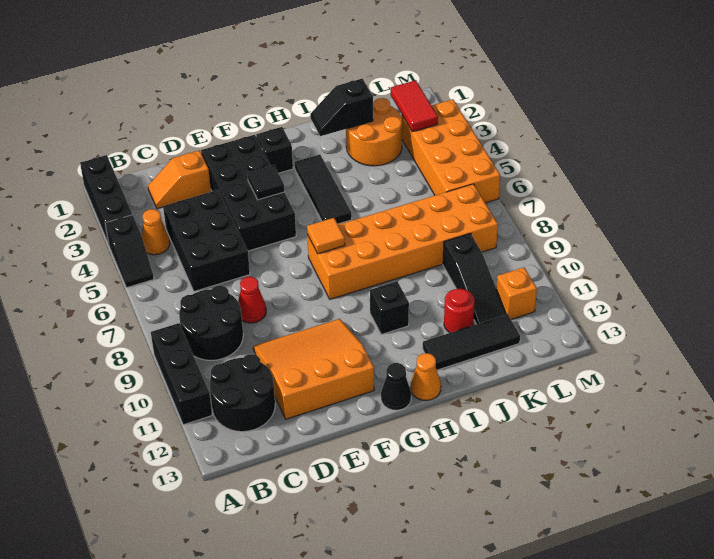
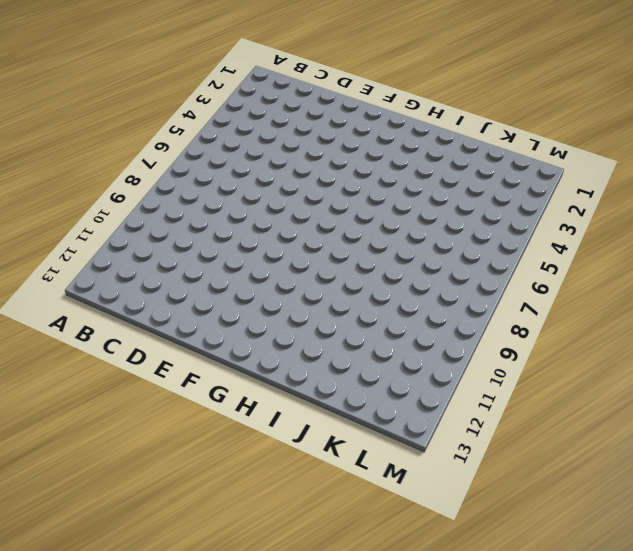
none -> black brick A1:A3 level 1
none -> black slope A4:A5 level 1 top 4
none -> black brick A9:A11 level 1

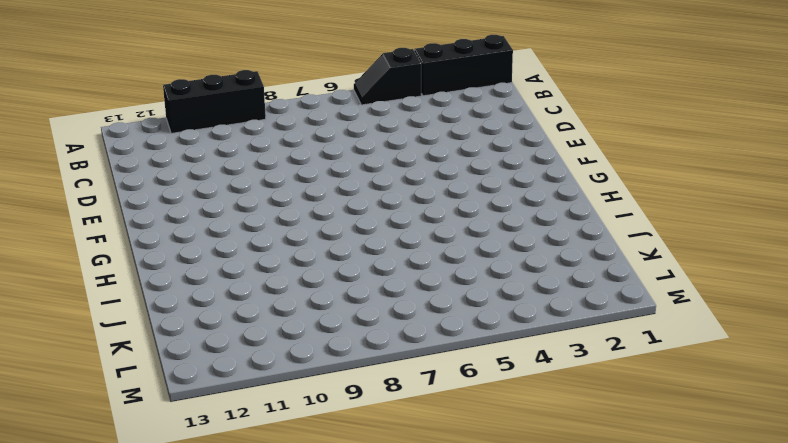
none -> orange cone B4 level 1
none -> black round brick B8:C9 level 1
none -> black round brick B11:C12 level 1

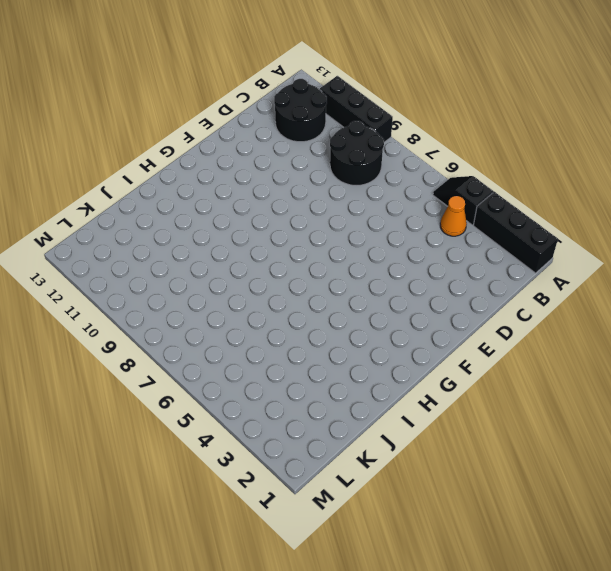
none -> orange slope C2:D2 level 1 top D
none -> black brick C4:D6 level 1
none -> red cone D8 level 1

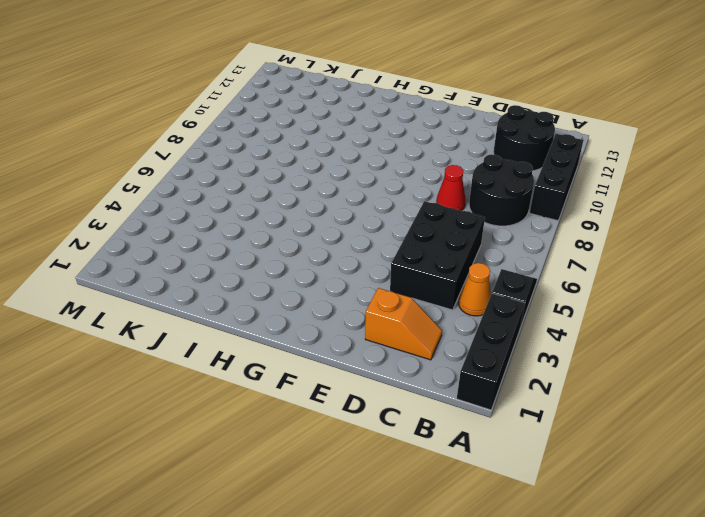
none -> orange slope D10:F12 level 1 top 12
none -> black brick E2:F5 level 1
none -> black brick G2 level 1

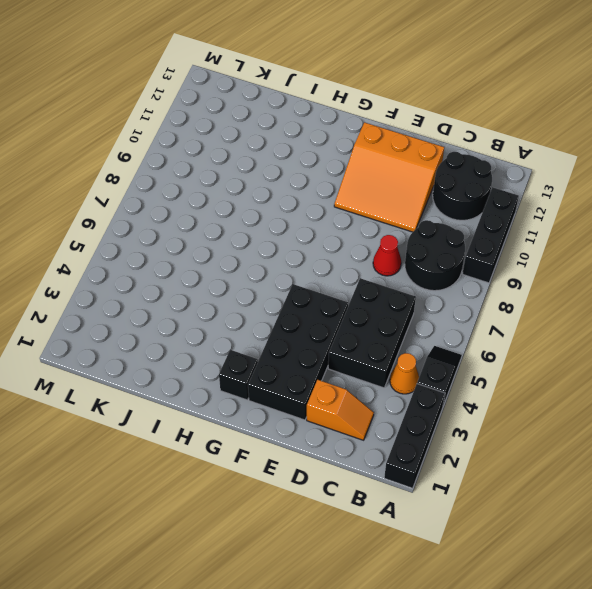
none -> orange brick G7:L8 level 1
none -> black cone G13 level 1
none -> black tile H3:H5 level 1

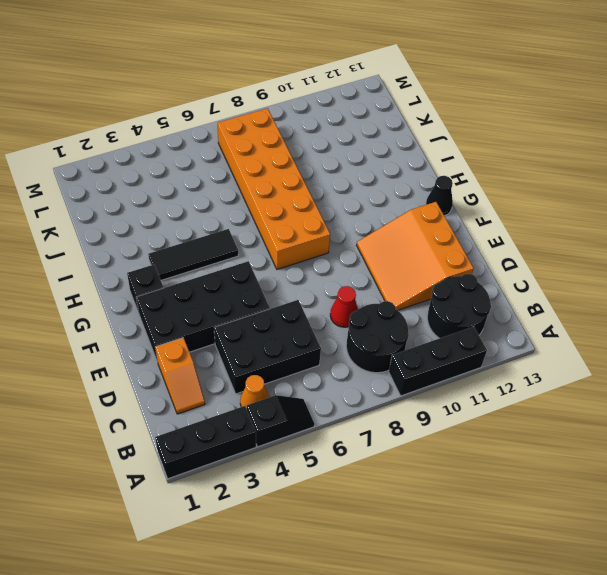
none -> black brick H10 level 1
none -> orange cone H13 level 1
none -> black tile I12:K12 level 1

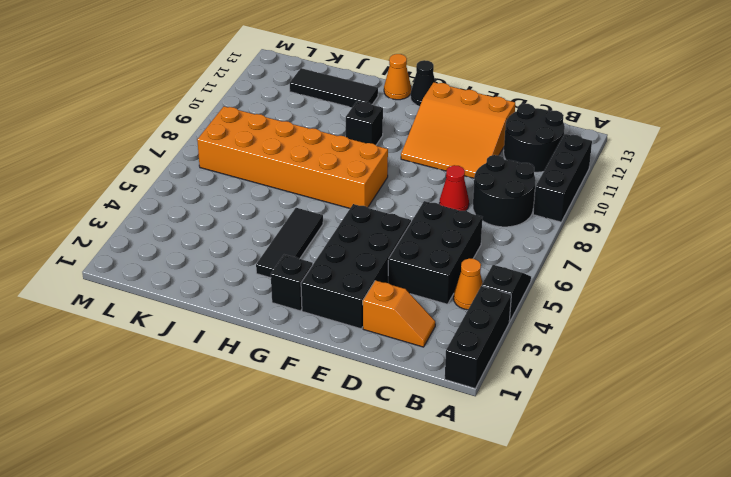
none -> orange round brick J2:K3 level 1
none -> red round brick J11 level 1
none -> black slope K9:K11 level 1 top 9

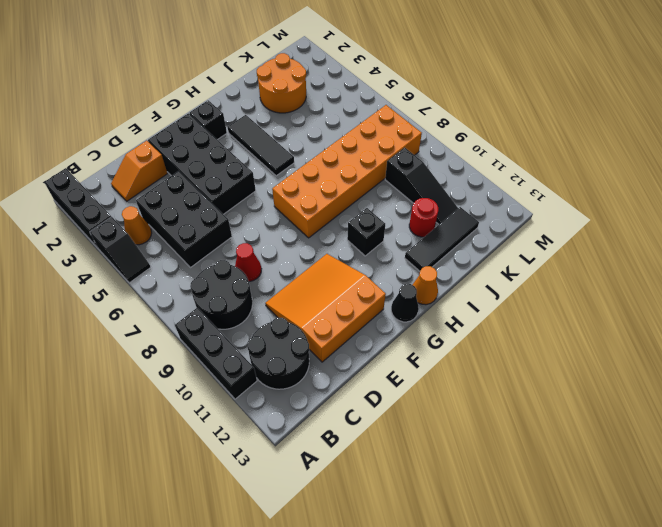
none -> orange brick L3:M6 level 1
none -> orange brick L11 level 1
none -> black tile F4 level 2

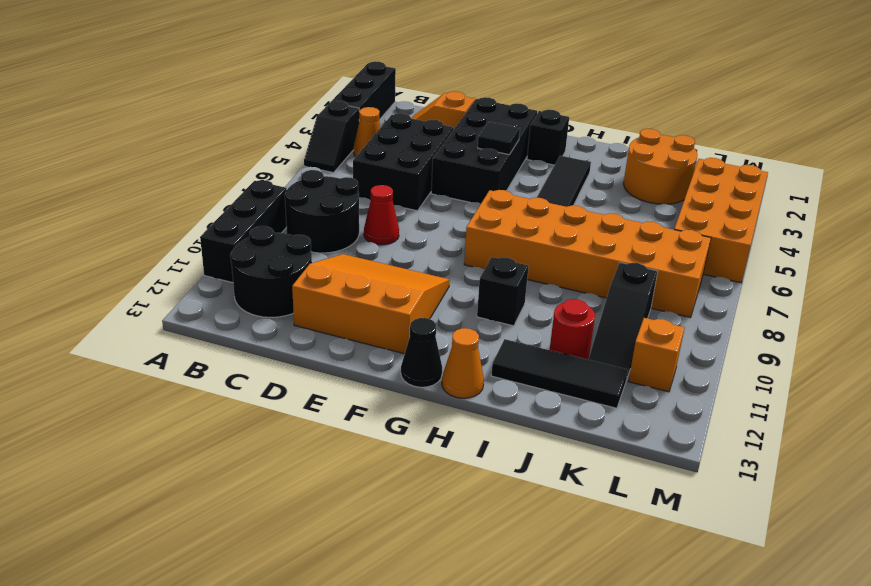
none -> orange tile G7 level 2
none -> black slope I2:J2 level 2 top J
none -> red tile L2:L3 level 2

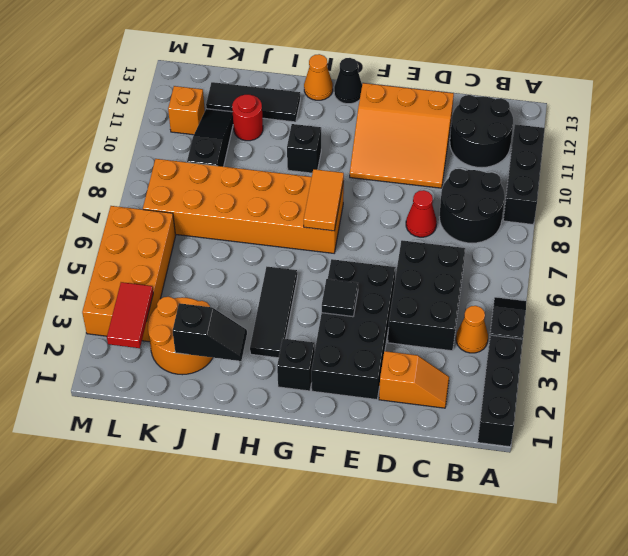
orange tile G7:G8 level 2 -> orange tile G7 level 2

